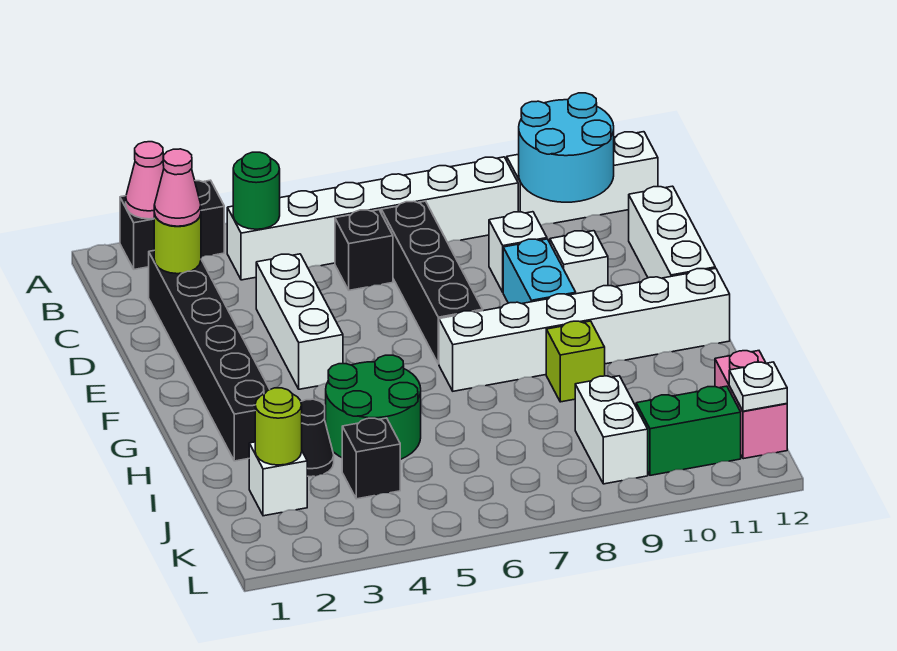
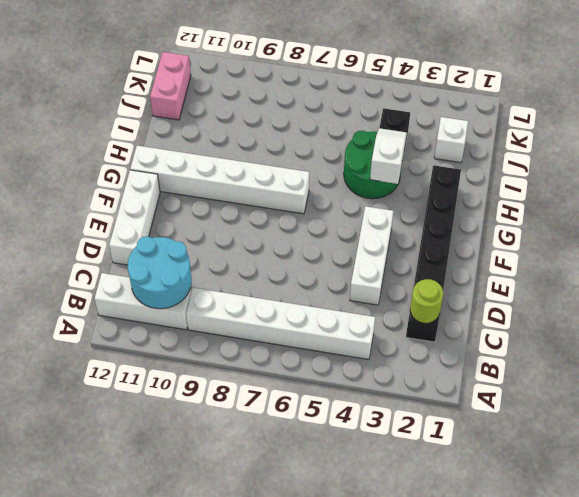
white slope H4:I4 level 2 top H -> none
none -> black brick A2:A3 level 1
none -> black brick C6 level 1
none -> black brick C7:F7 level 1

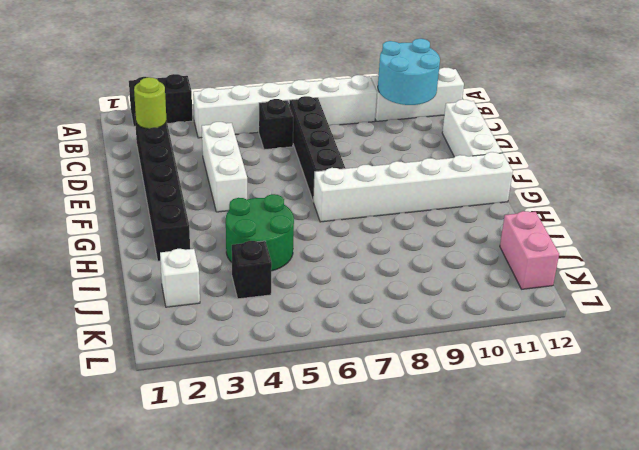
none -> white brick D9 level 1
none -> cyan brick E9:F9 level 1
none -> white brick E10 level 1

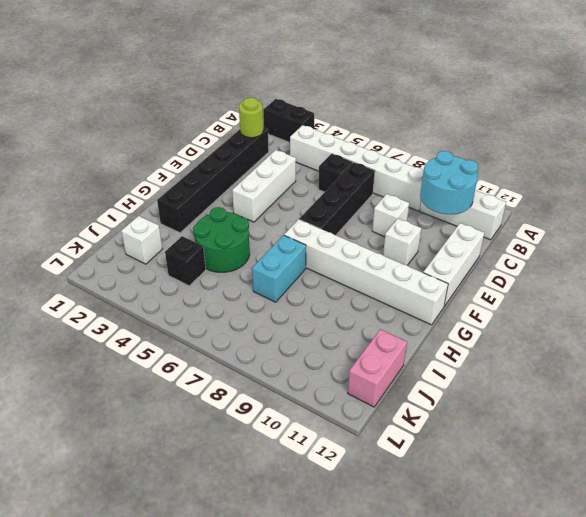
cyan brick H7:I7 level 1 -> cyan brick E9:F9 level 1
none -> lime brick H9 level 1
none -> black cone I3 level 1
none -> white brick J9:K9 level 1

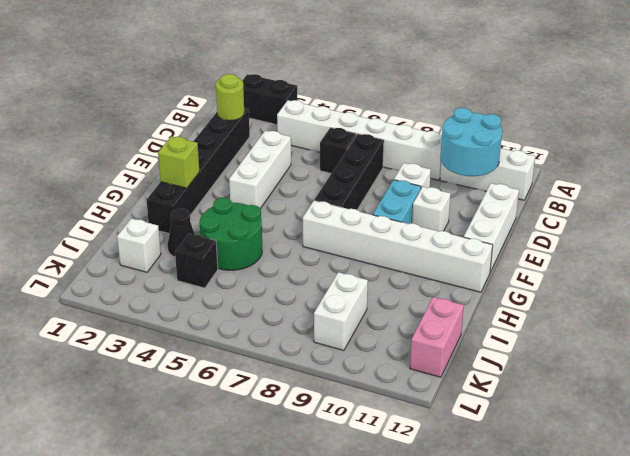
lime brick G2 level 2 -> lime brick H9 level 1
none -> green brick K10:K11 level 1
none -> pink cone A2 level 2
none -> green round brick B4 level 2

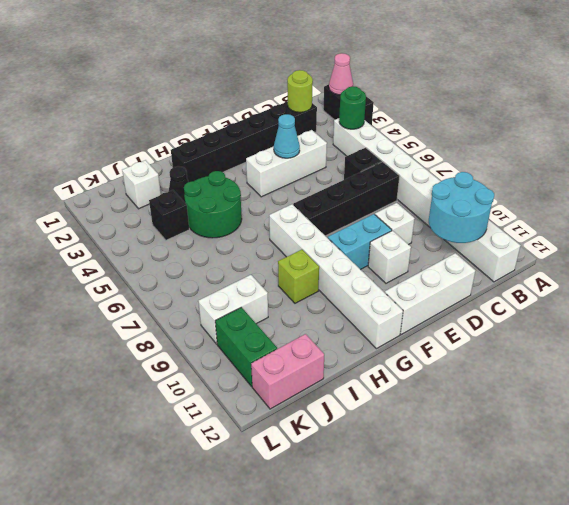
cyan cone E4 level 2 -> none
none -> lime round brick J2 level 2
none -> white plate K12 level 2
none -> pink cone C2 level 3

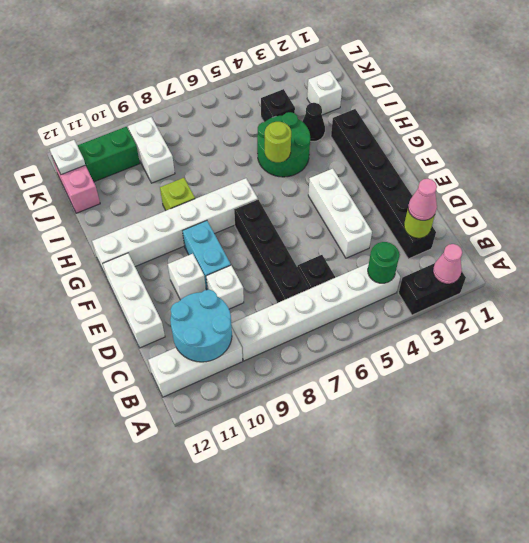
lime round brick H5 level 2 -> lime round brick J2 level 2

